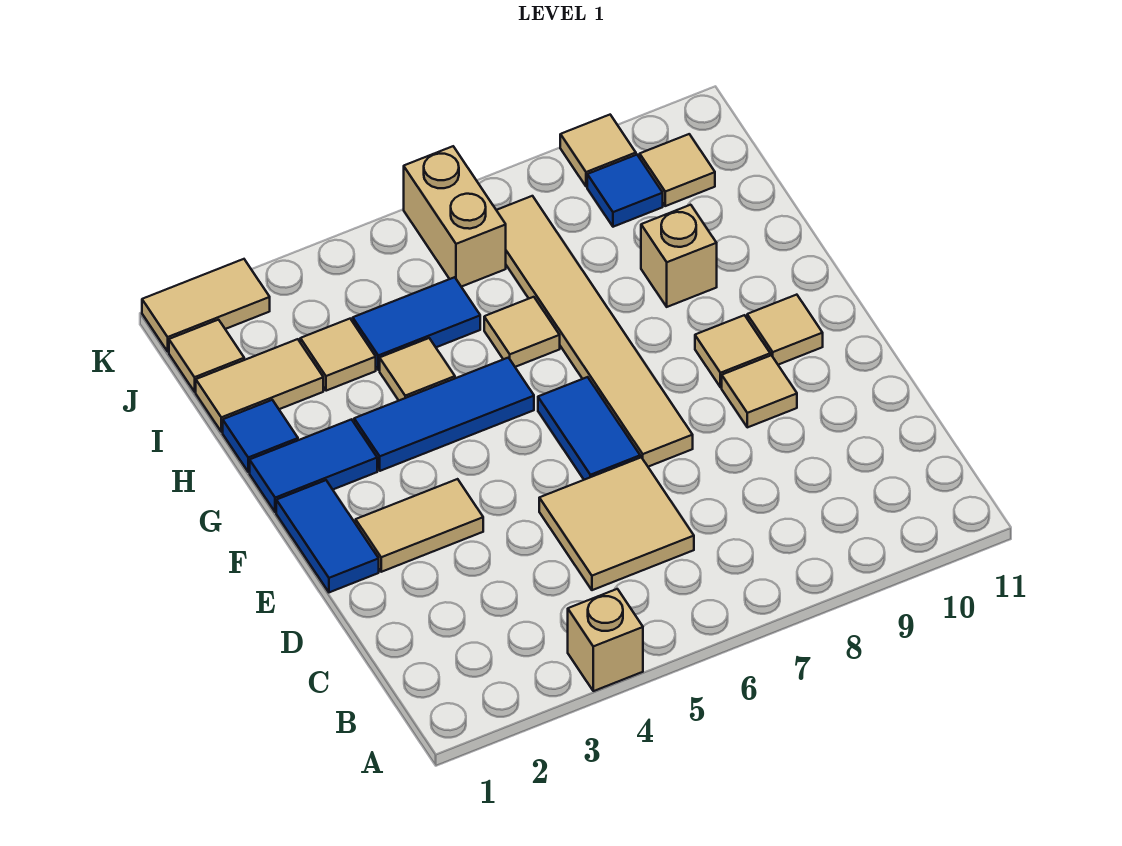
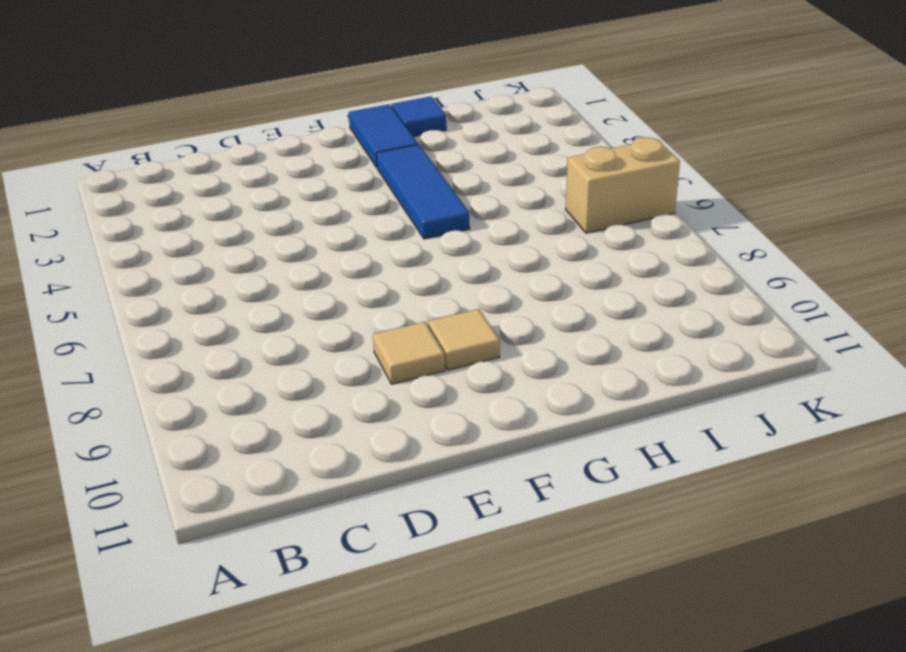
none -> tan brick A4 level 1
none -> tan tile C5:D6 level 1
none -> blue tile E1:F1 level 1

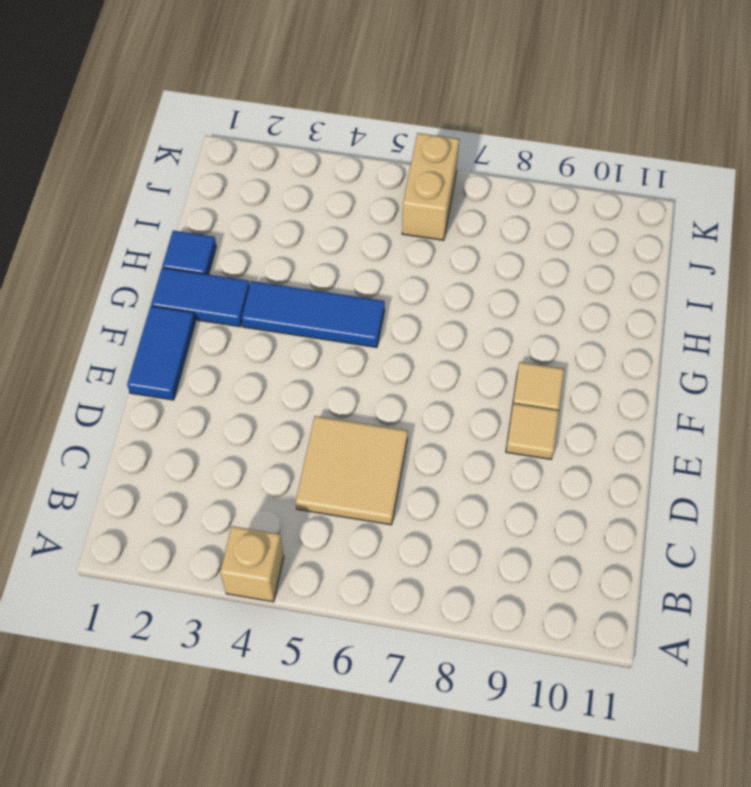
none -> tan tile E2:E3 level 1
none -> blue tile E6:F6 level 1
none -> tan tile E7:J7 level 1

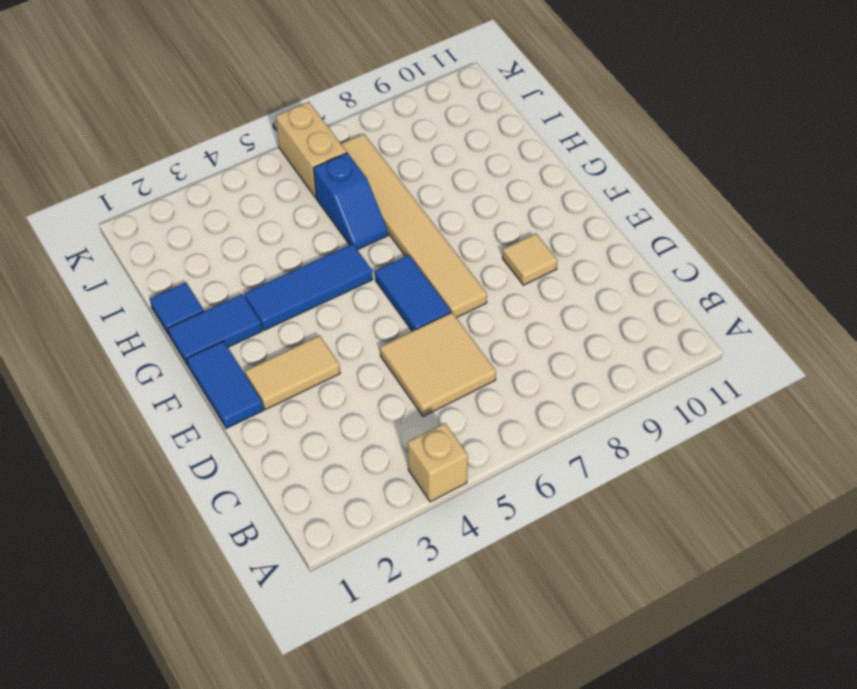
blue slope H6:I6 level 1 top I -> tan tile H6 level 1
none -> tan tile F9 level 1
none -> tan tile F10 level 1
none -> tan tile H4 level 1

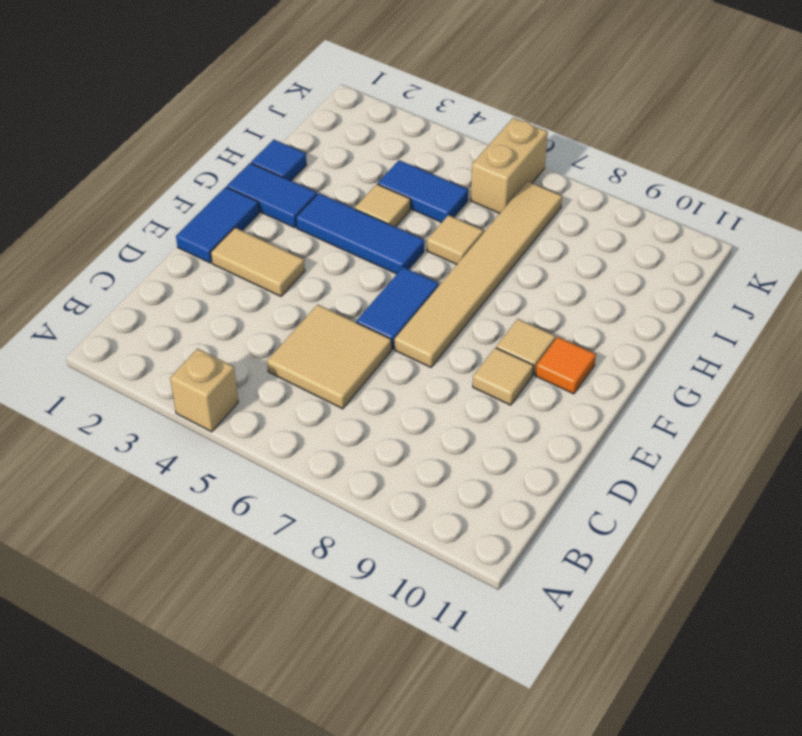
orange tile F10 level 1 -> tan tile F10 level 1
none -> tan brick H9 level 1
none -> tan tile I1:I2 level 1
none -> tan tile I3 level 1

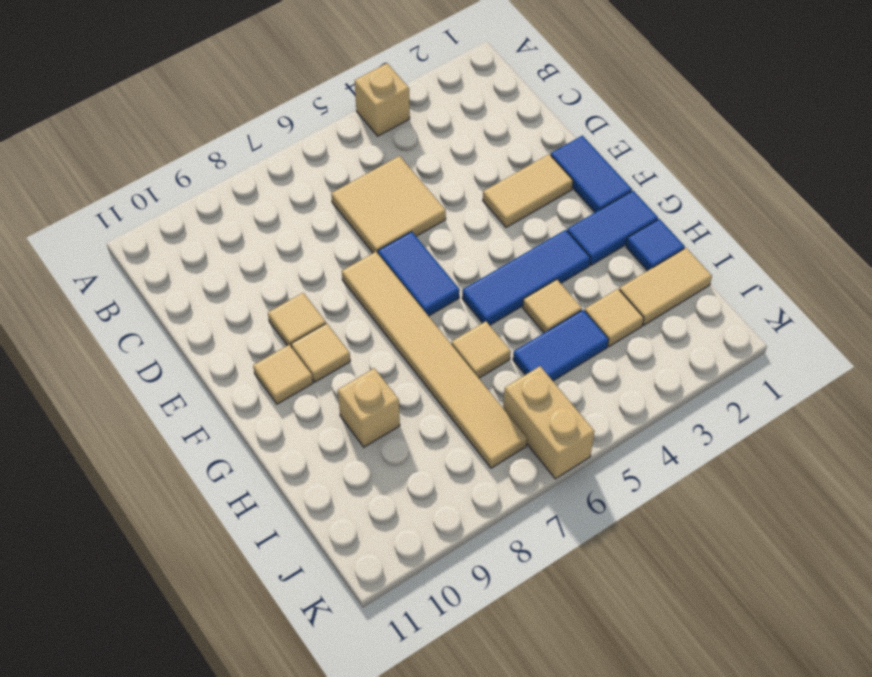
none -> tan tile J1 level 1
none -> blue tile J9 level 1
none -> tan tile J10 level 1

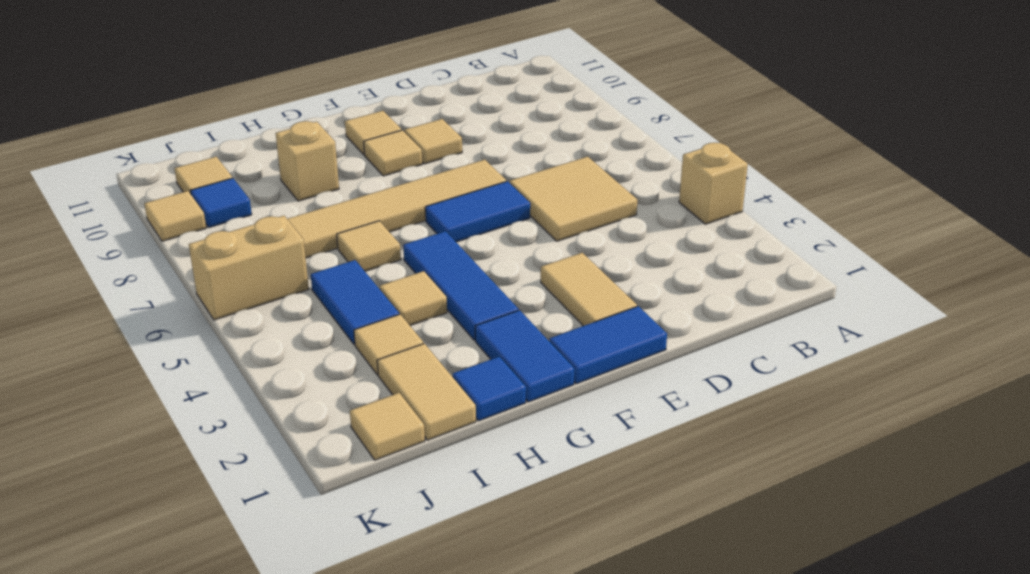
none -> tan tile K1:K2 level 1

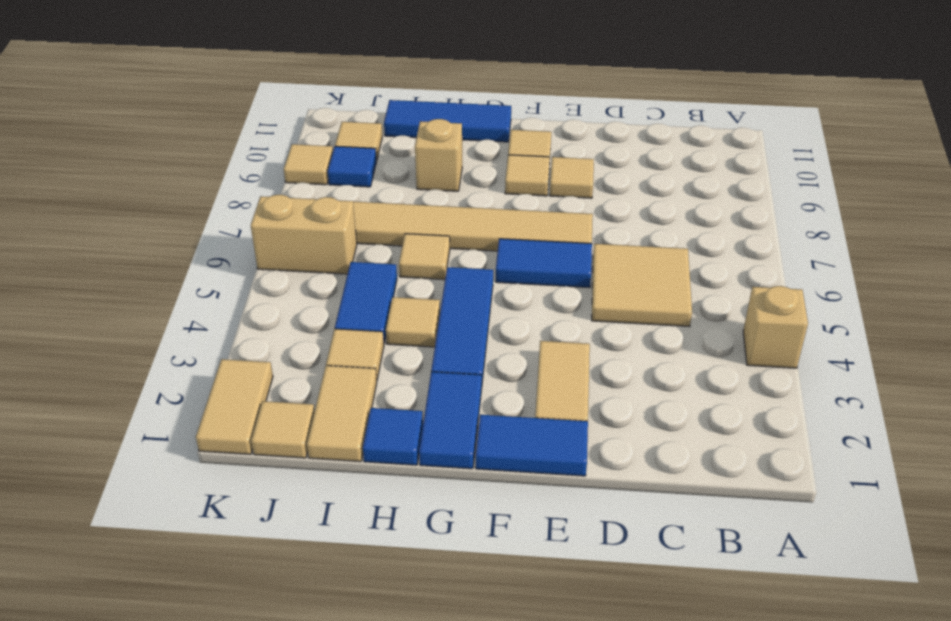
blue tile G11:I11 level 1 -> none

